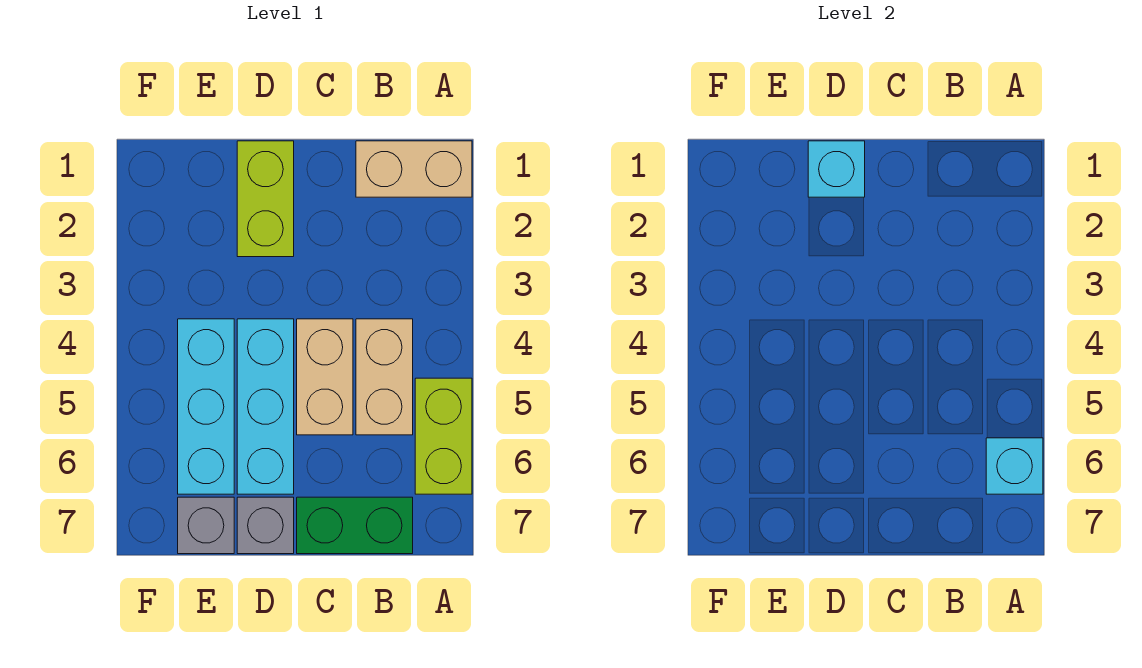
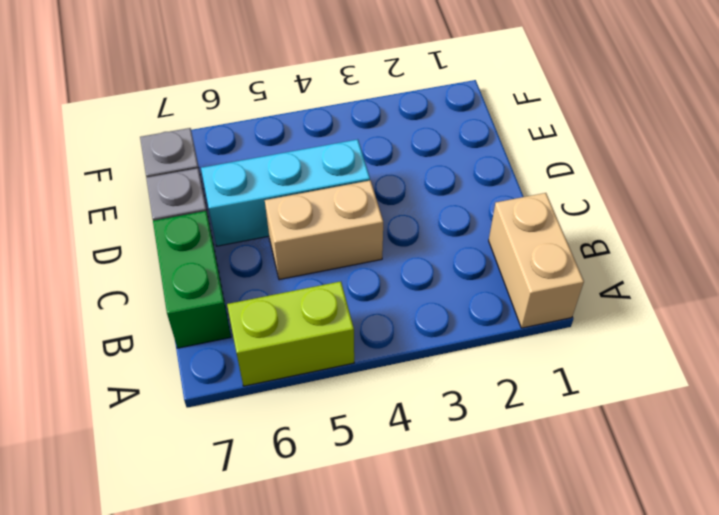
none -> tan brick B4:B5 level 1
none -> lime brick D1:D2 level 1
none -> cyan brick E4:E6 level 1

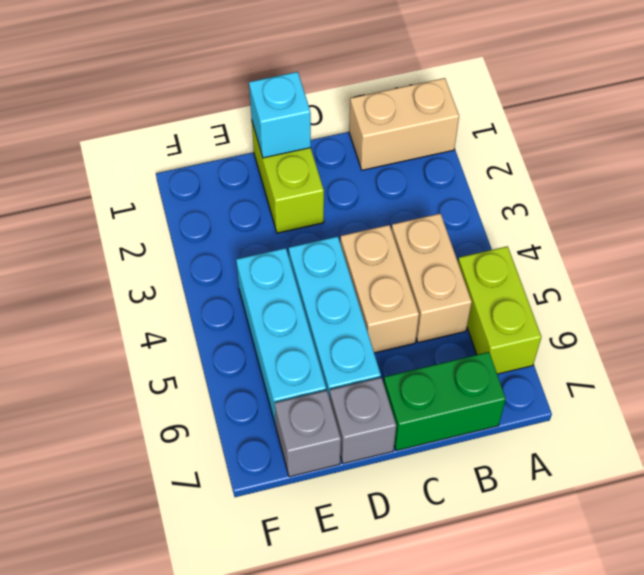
none -> cyan brick A6 level 2

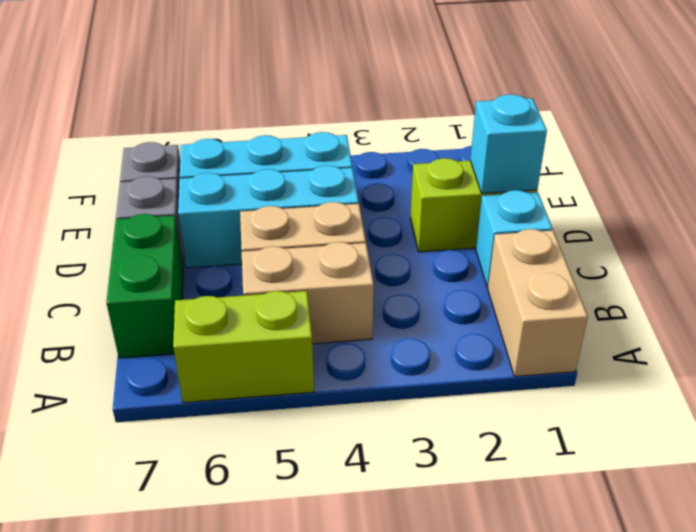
cyan brick C1 level 1 -> cyan brick A6 level 2

